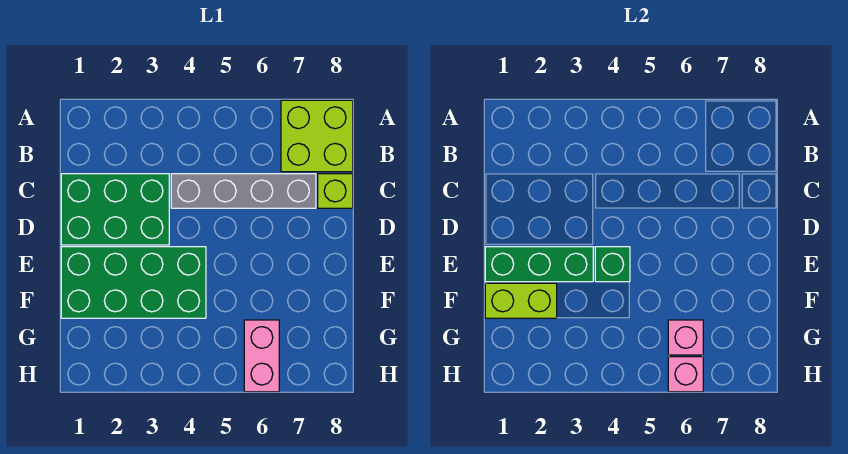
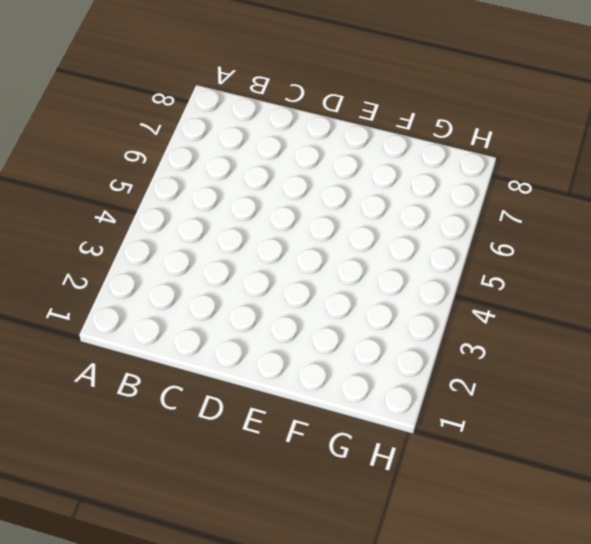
none -> lime brick A7:B8 level 1
none -> green brick C1:D3 level 1

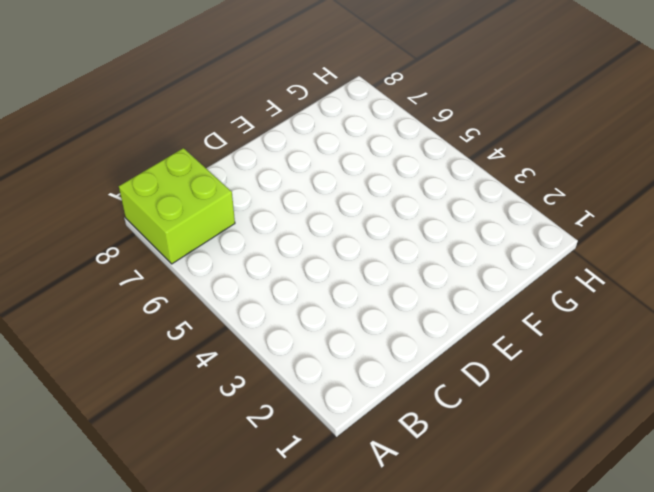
none -> green brick C1:D3 level 1
none -> grey brick C4:C7 level 1

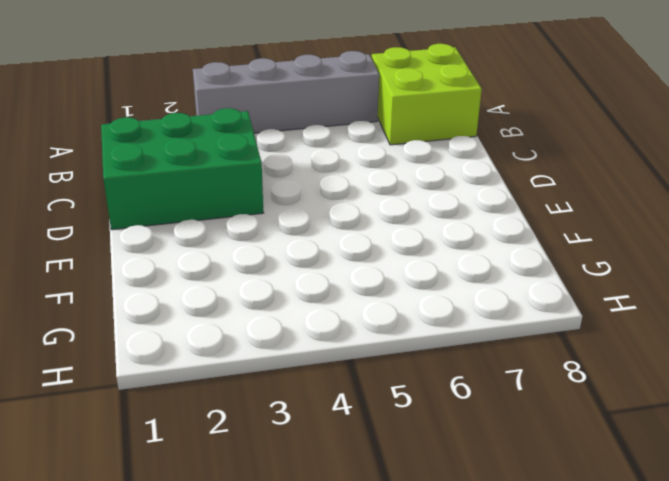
grey brick A3:A6 level 1 -> grey brick C4:C7 level 1
none -> lime brick C8 level 1
none -> green brick E1:F4 level 1

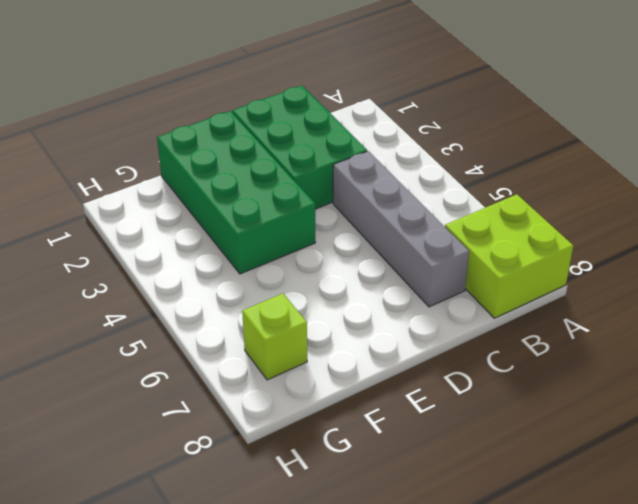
lime brick G7 level 1 -> lime brick C8 level 1
none -> pink brick G6:H6 level 1
none -> green brick E1:E3 level 2

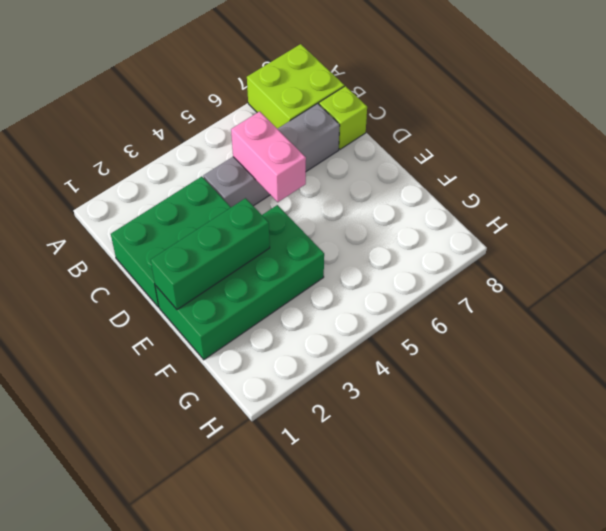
pink brick C5:D5 level 2 -> pink brick G6:H6 level 1
none -> green brick E4 level 2
none -> lime brick F1:F2 level 2

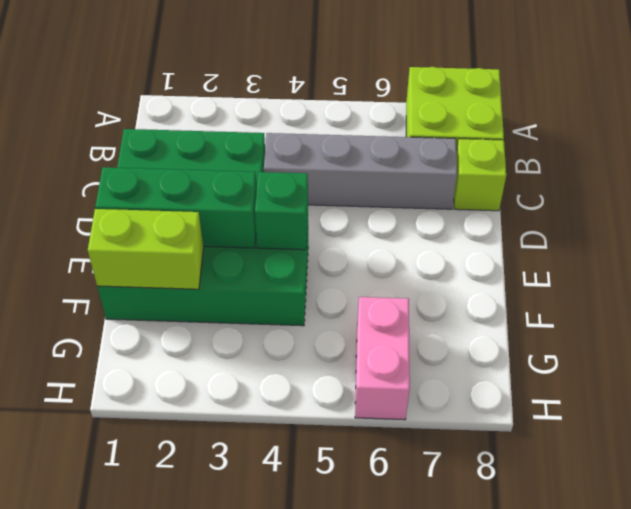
none -> pink brick G6 level 2
none -> pink brick H6 level 2

